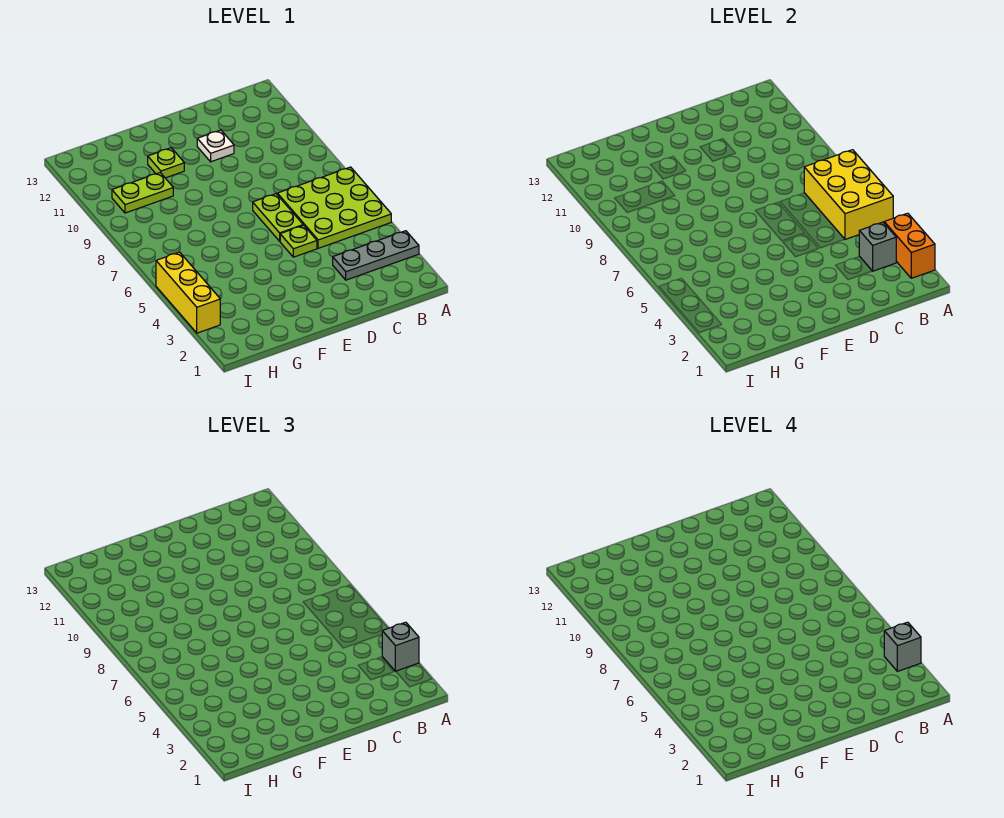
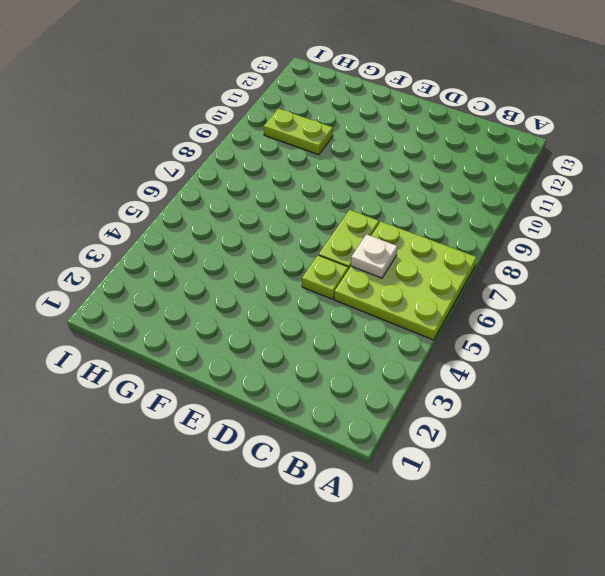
white plate C6 level 2 -> white plate D11 level 1
none -> grey plate A3:C3 level 1
none -> lime plate F11 level 1
none -> yellow brick I3:I5 level 1

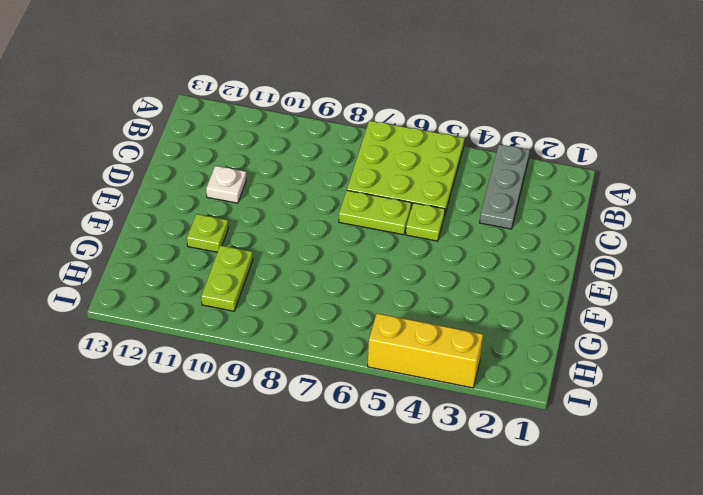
none -> orange brick A2:A3 level 2
none -> yellow brick A5:B7 level 2
none -> grey brick B3 level 2

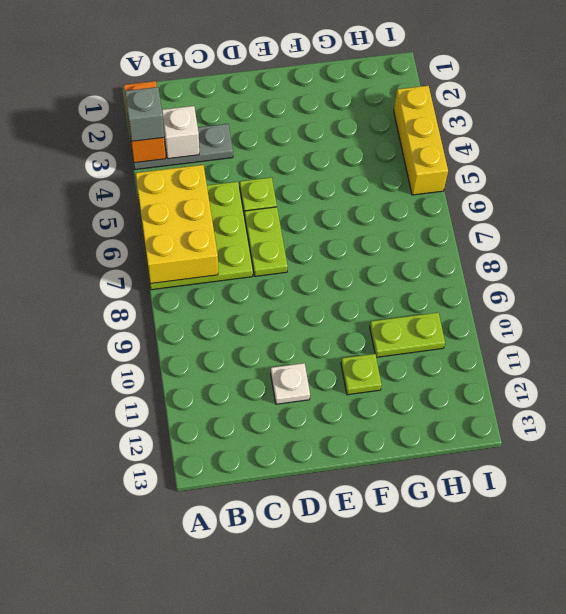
white brick B3 level 2 -> grey brick B3 level 2
none -> grey brick A3 level 4

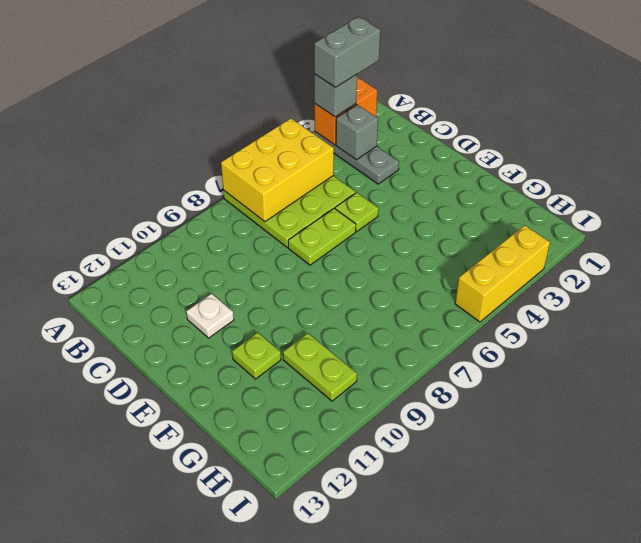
grey brick A2:A3 level 4 -> grey brick A3 level 4

